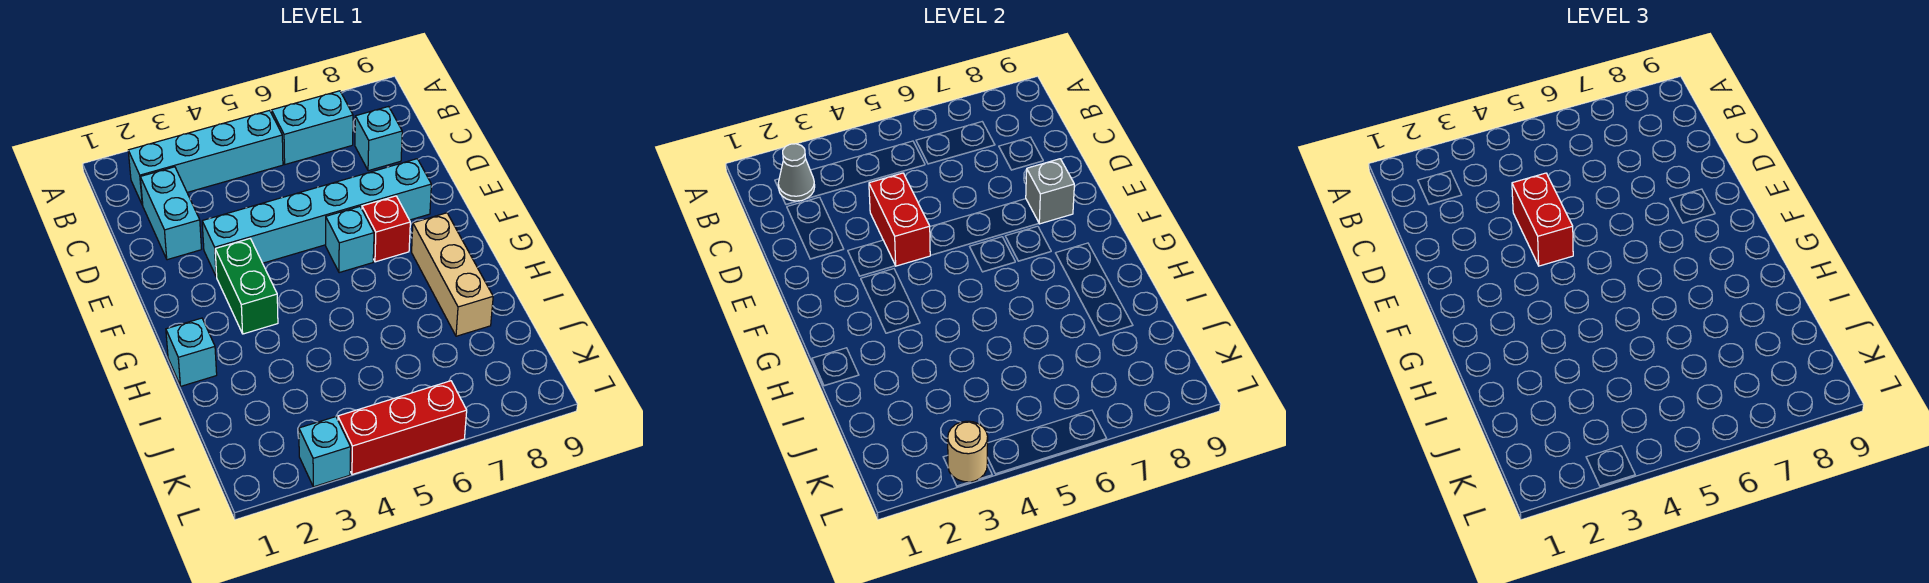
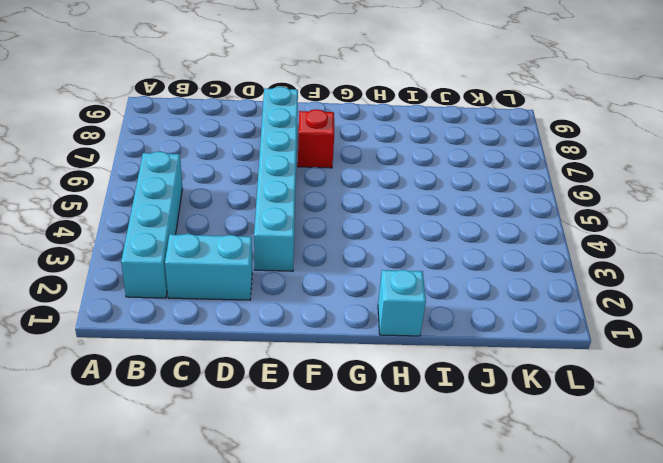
none -> cyan brick B6:B7 level 1
none -> cyan brick C8 level 1
none -> green brick F3:G3 level 1

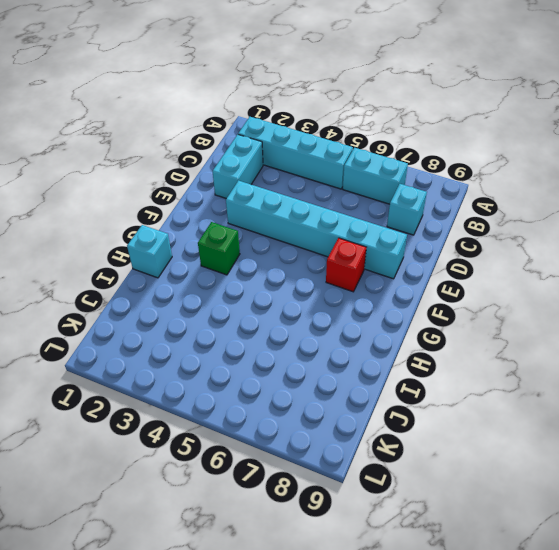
green brick G3 level 1 -> green brick F3:G3 level 1
none -> cyan brick F6 level 1
none -> tan brick G8:I8 level 1
none -> cyan brick L3 level 1

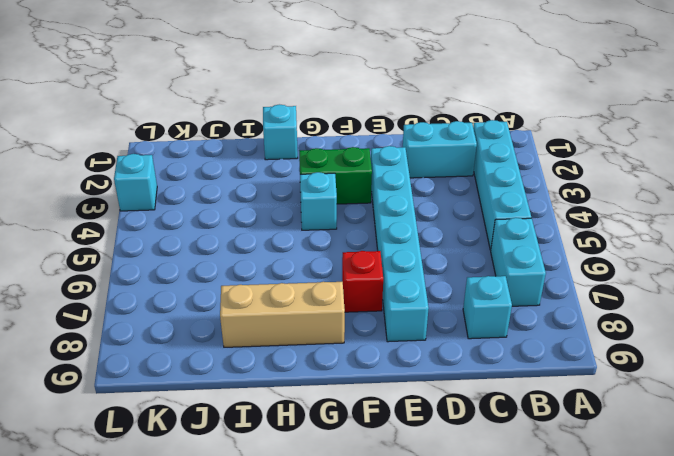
cyan brick G4 level 1 -> cyan brick F6 level 1
none -> red brick L4:L6 level 1
none -> grey cone B2 level 2
none -> red brick D4:E4 level 2

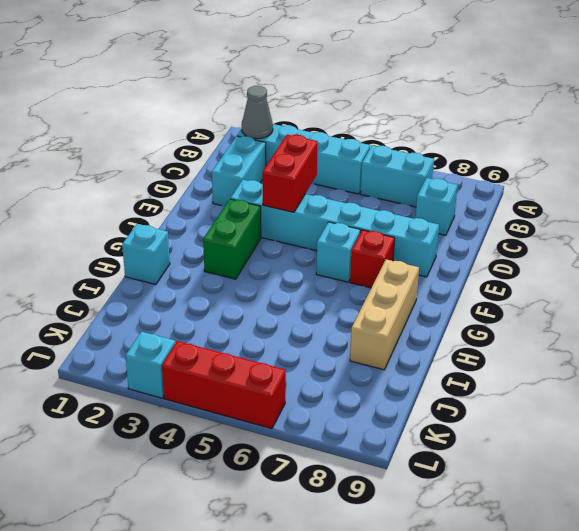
none -> grey brick E8 level 2
none -> tan round brick L3 level 2
none -> red brick D4:E4 level 3

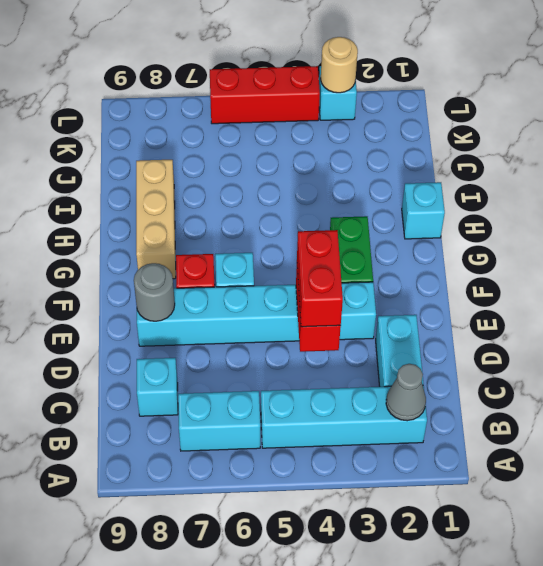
grey round brick E8 level 2 -> grey brick E8 level 2

